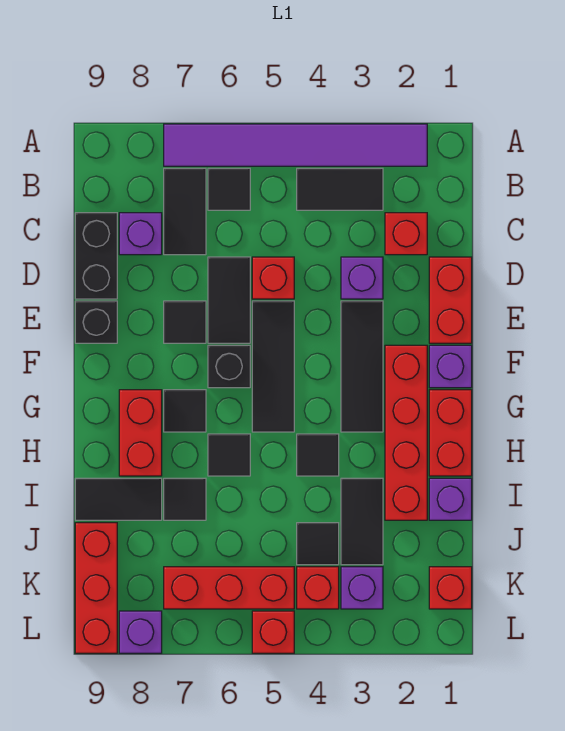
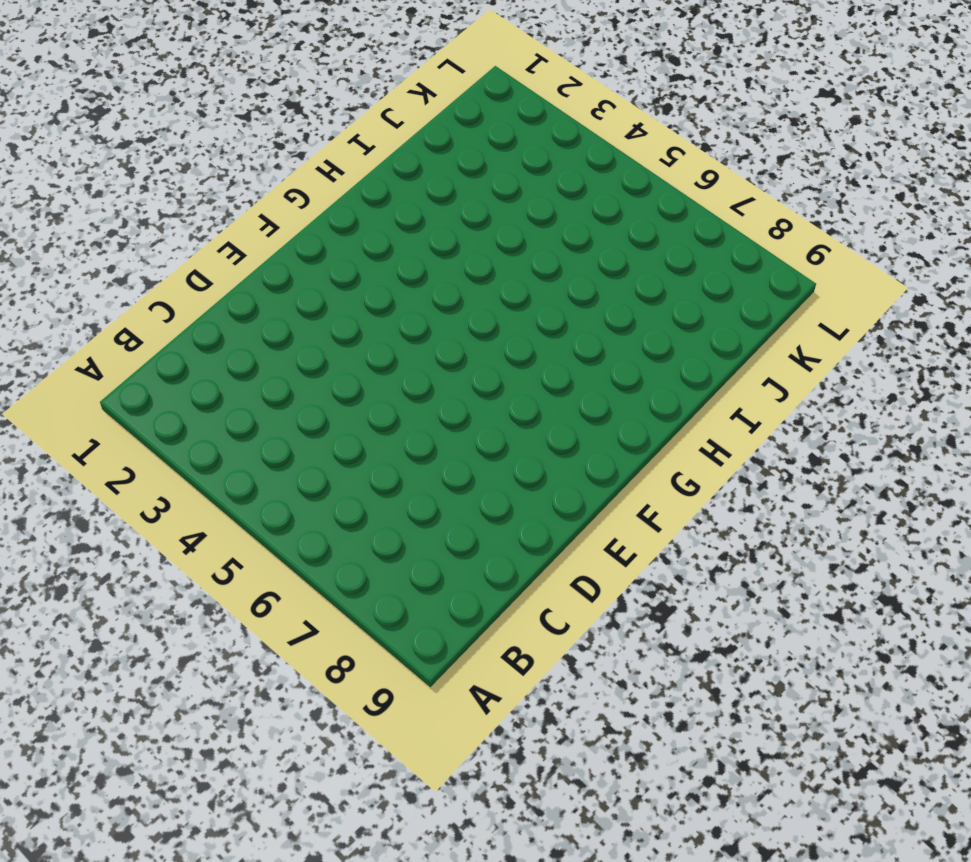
none -> purple tile A2:A7 level 1
none -> black tile B3:B4 level 1
none -> black tile B6 level 1
none -> black tile B7:C7 level 1

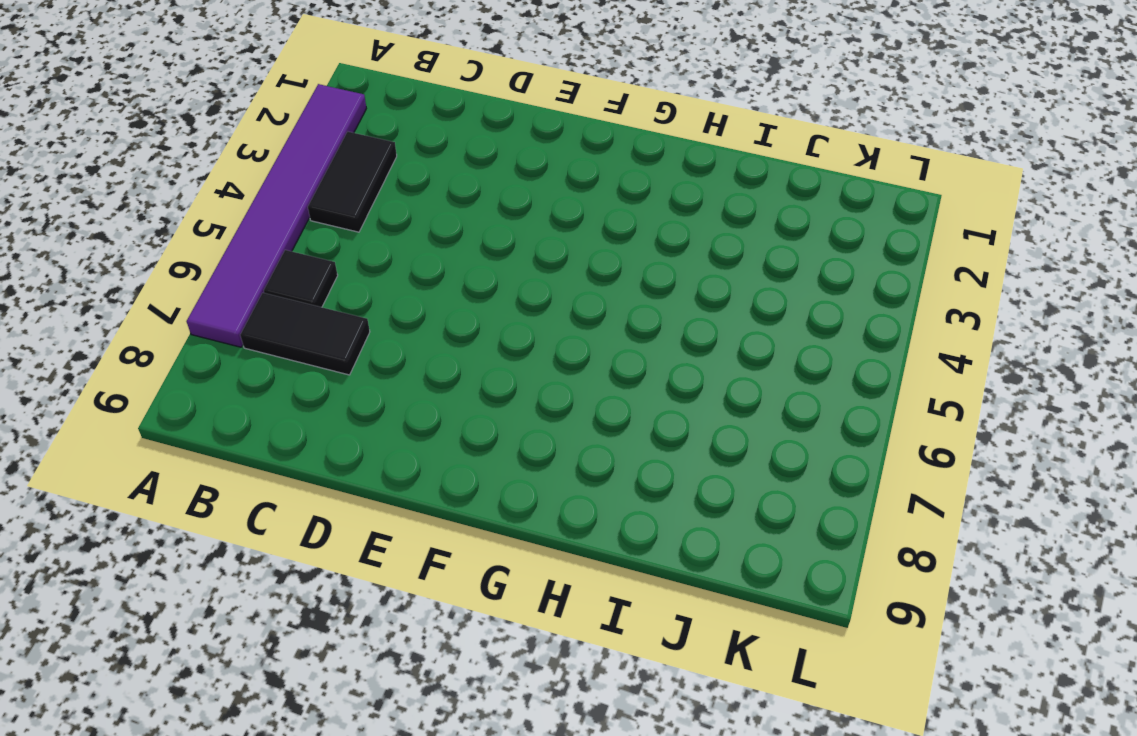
none -> red brick C2 level 1
none -> purple brick C8 level 1
none -> black brick C9:D9 level 1
none -> red brick D1:E1 level 1

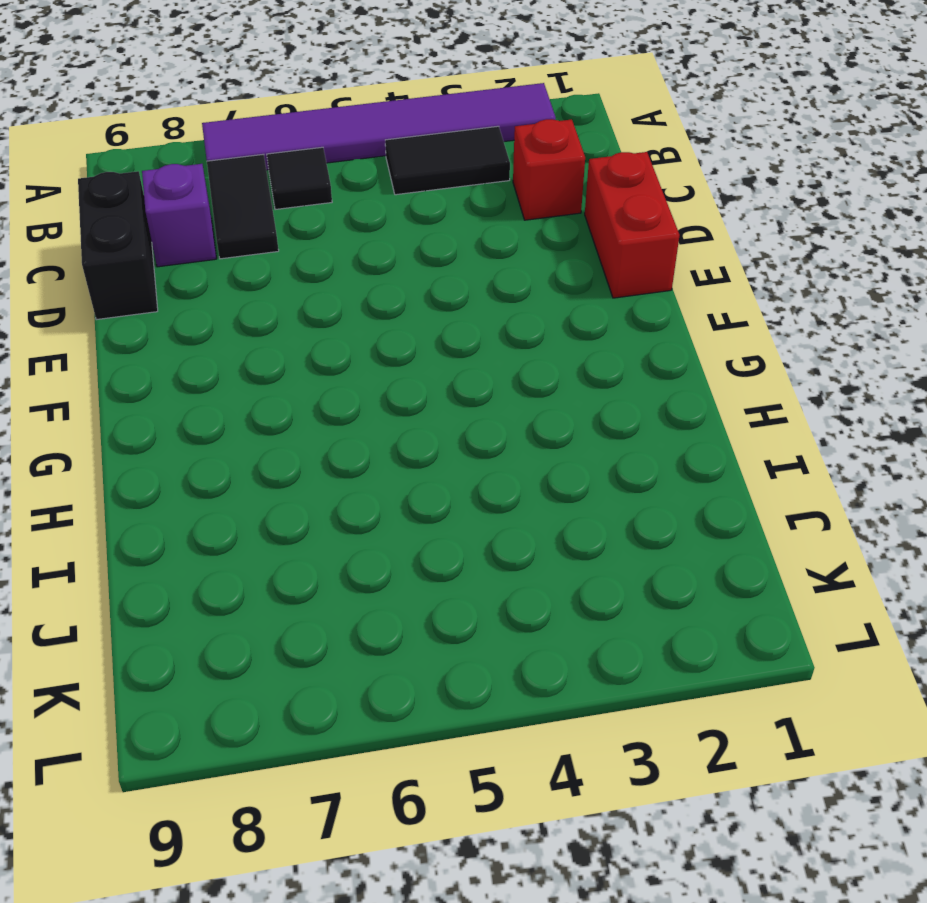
none -> purple brick D3 level 1
none -> red brick D5 level 1
none -> black tile D6:E6 level 1
none -> black tile E3:G3 level 1

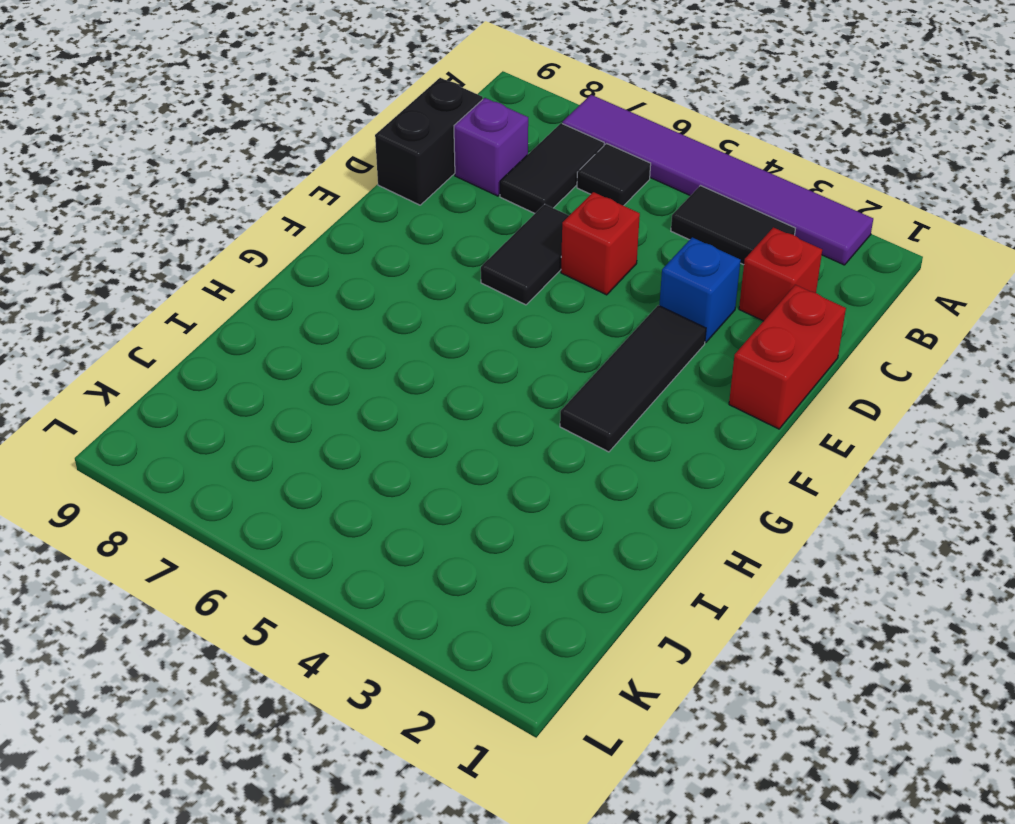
blue brick D3 level 1 -> purple brick D3 level 1
none -> black tile E5:G5 level 1
none -> black tile E7 level 1
none -> black brick E9 level 1
none -> purple brick F1 level 1

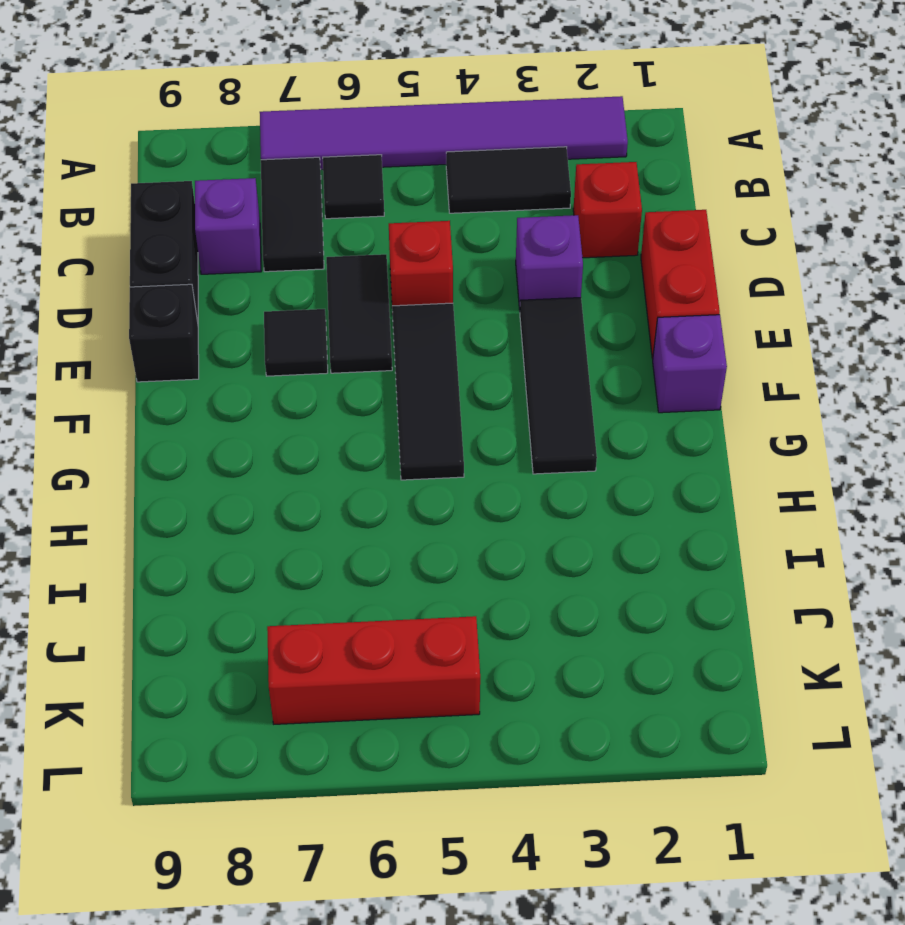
none -> red brick F2:I2 level 1
none -> black brick F6 level 1
none -> red brick G1:H1 level 1
none -> black tile G7 level 1

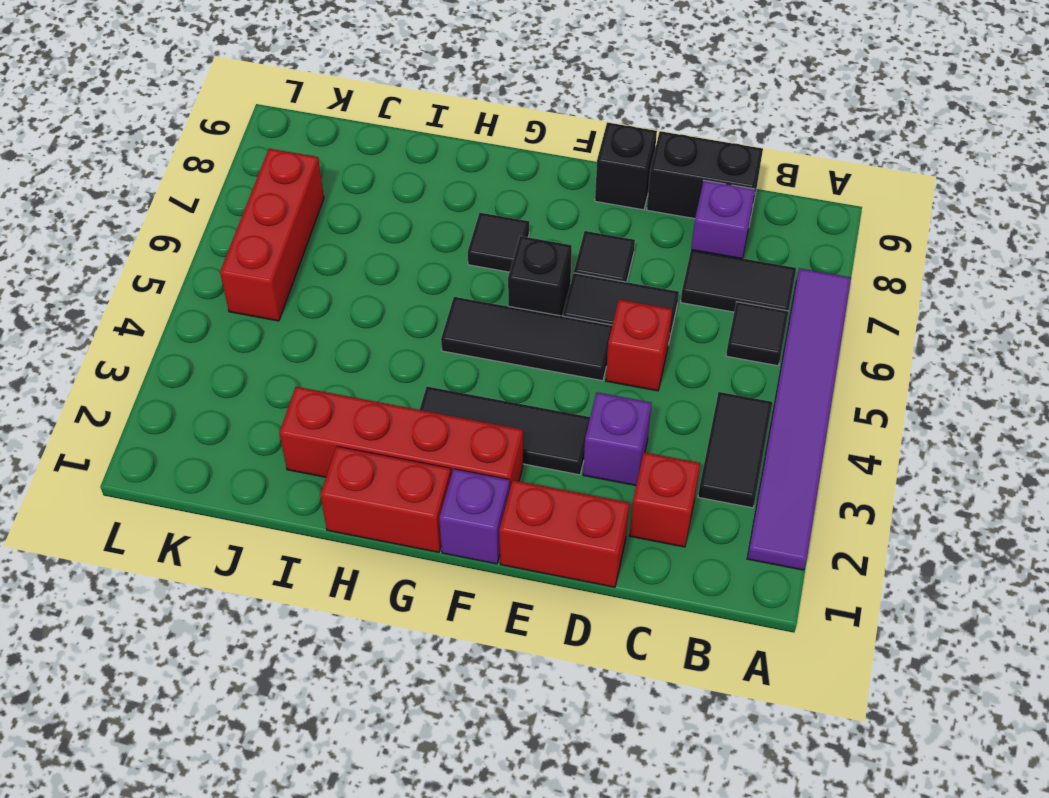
none -> red brick G8:H8 level 1
none -> black tile H4 level 1
none -> black tile H6 level 1
none -> purple brick I1 level 1

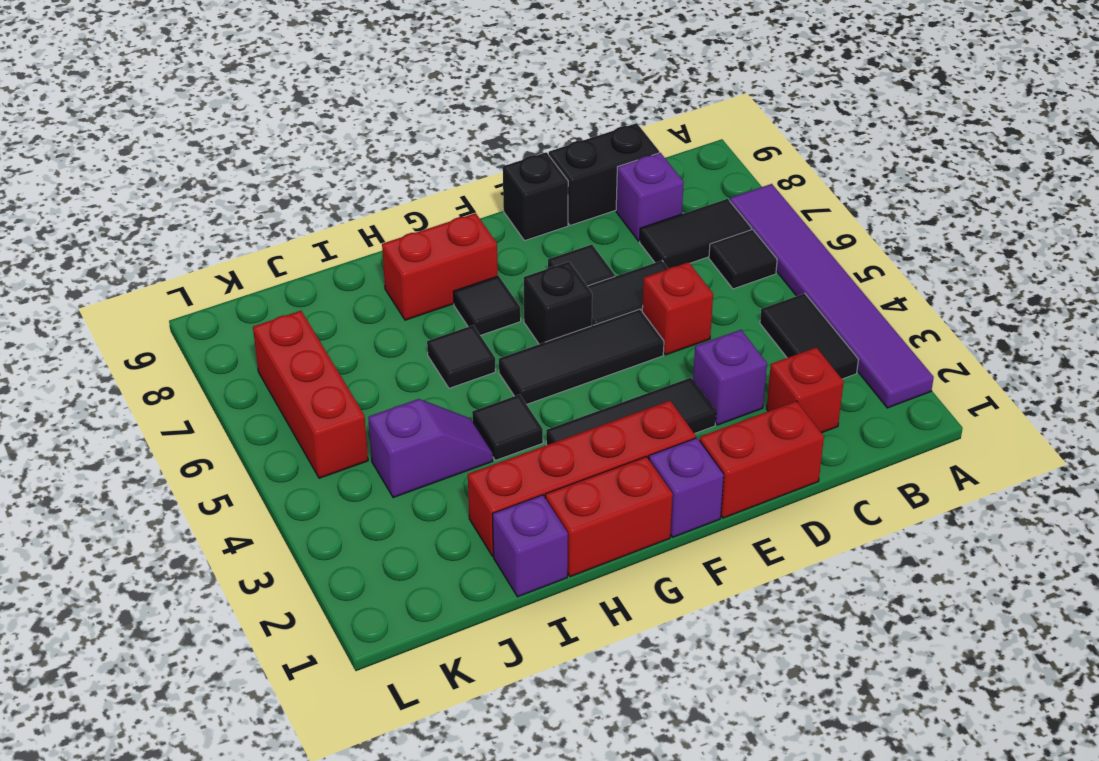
purple slope I4:J4 level 1 top J -> black tile J4 level 1
none -> black tile I3:J3 level 1
none -> black tile I7 level 1
none -> black tile I8:I9 level 1
none -> red brick J9:L9 level 1

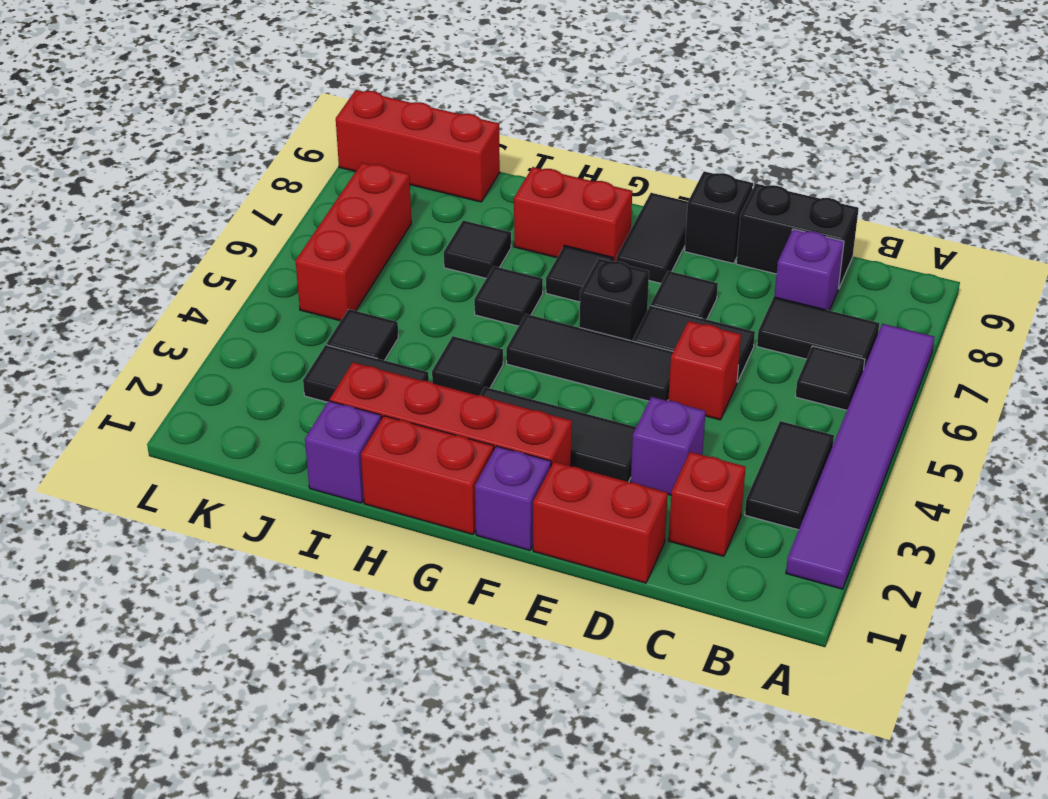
black tile F8:F9 level 1 -> black tile I8:I9 level 1
none -> red brick K1 level 1
none -> purple brick K3 level 1
none -> red brick K4 level 1
none -> red brick L5 level 1

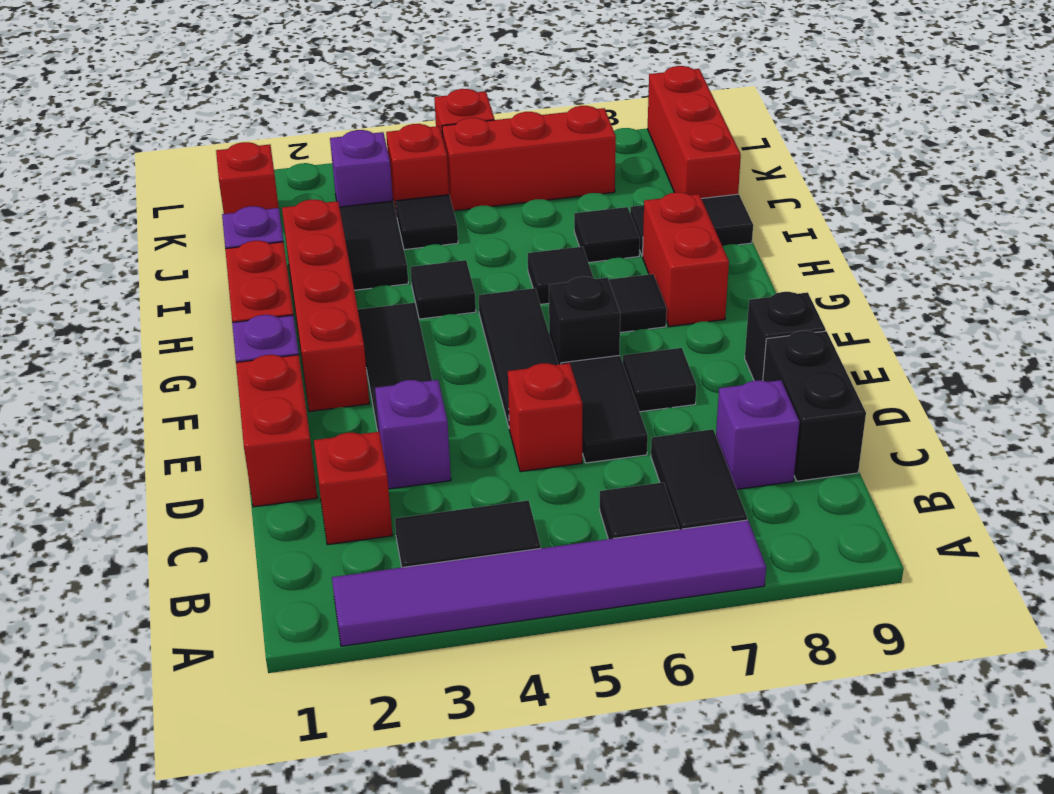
none -> purple brick L8 level 1

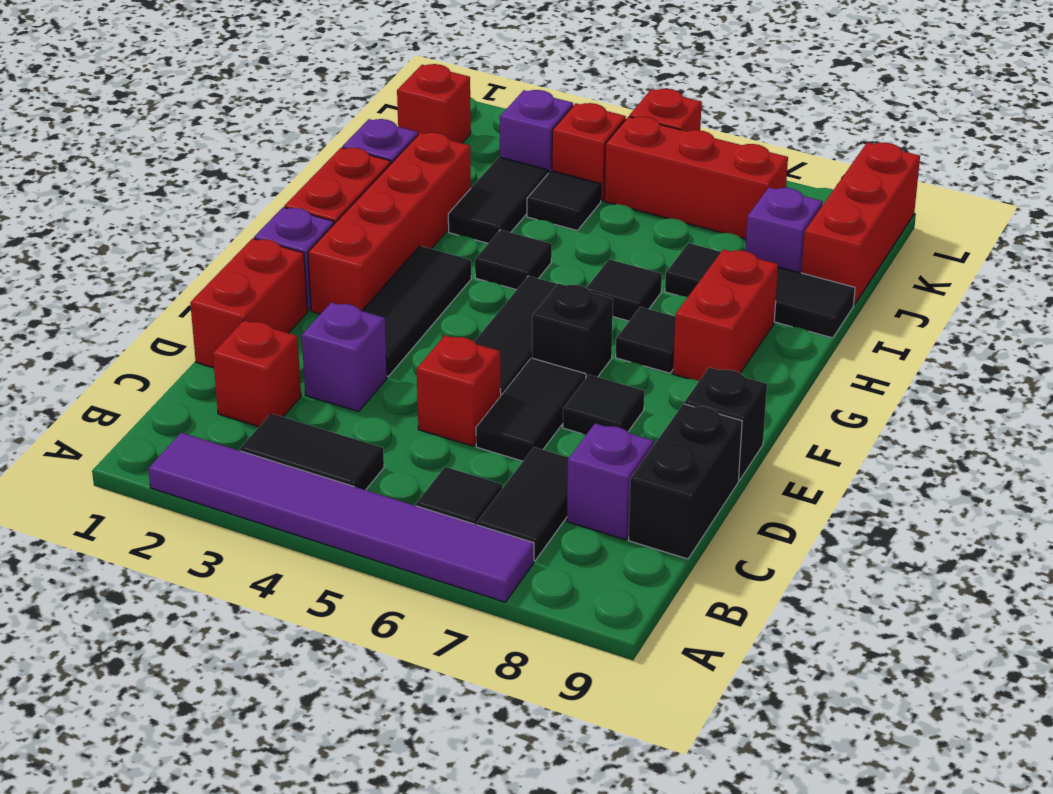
purple brick J8 level 1 -> purple brick L8 level 1

